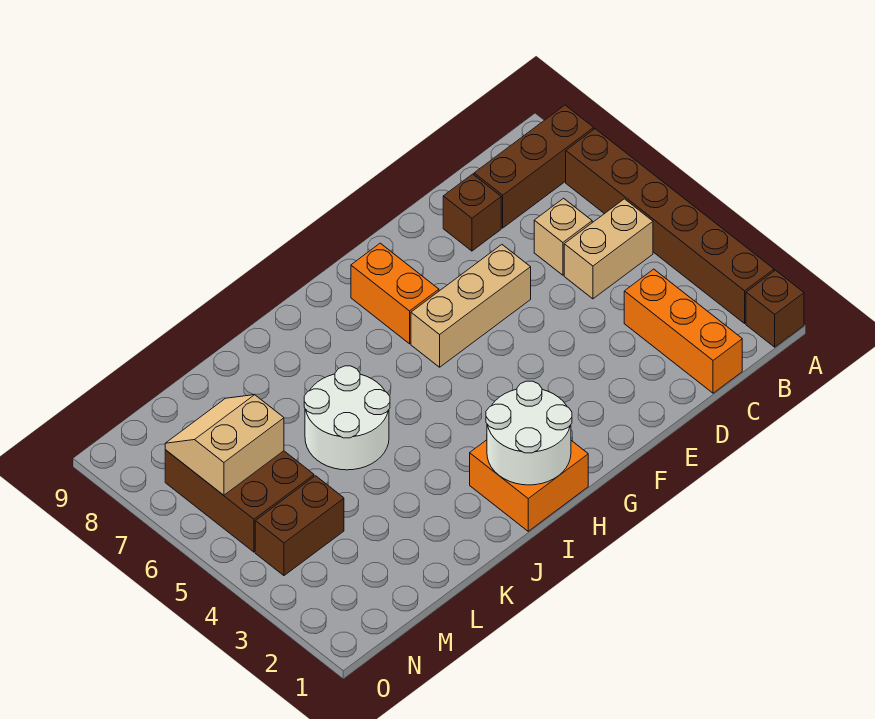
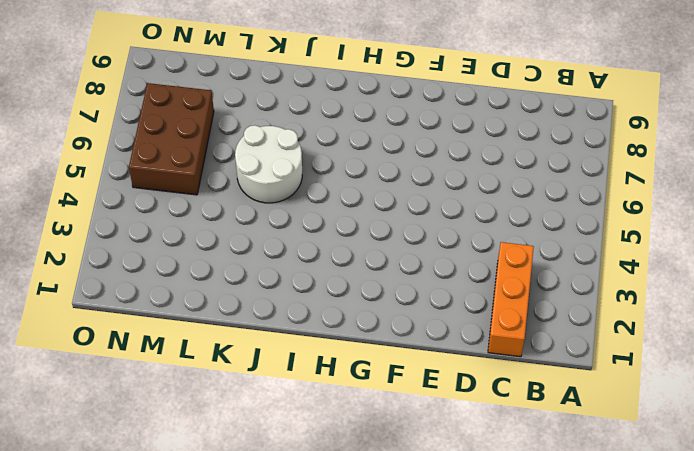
none -> brown brick A1 level 1
none -> brown brick A2:A7 level 1
none -> brown brick A8:C8 level 1

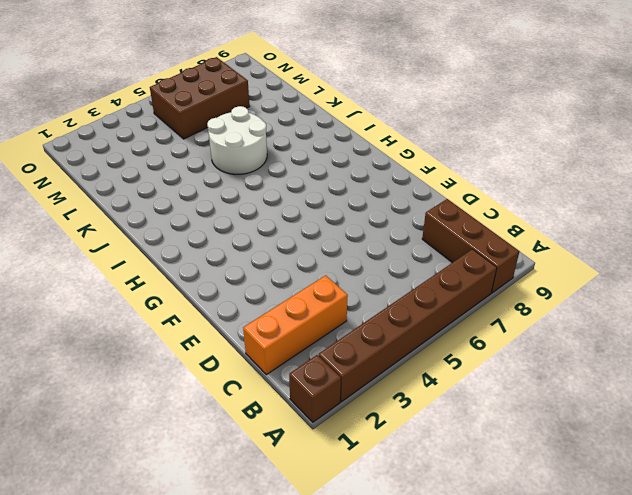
none -> tan brick B5:C5 level 1
none -> tan brick C6 level 1
none -> brown brick D8 level 1

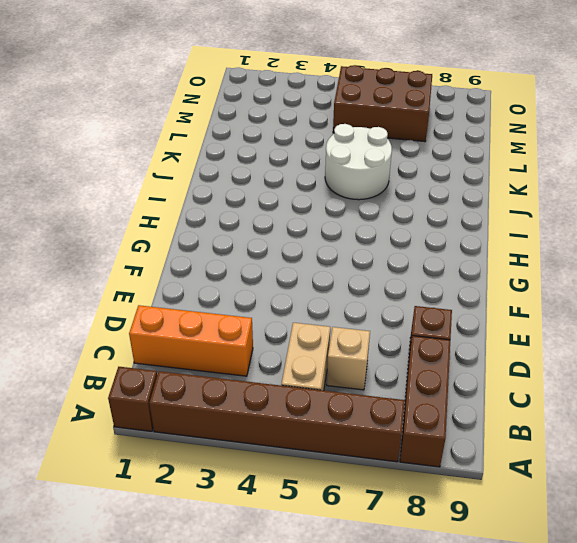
none -> tan brick E6:G6 level 1
none -> orange brick G7:G8 level 1
none -> orange brick H1:I2 level 1

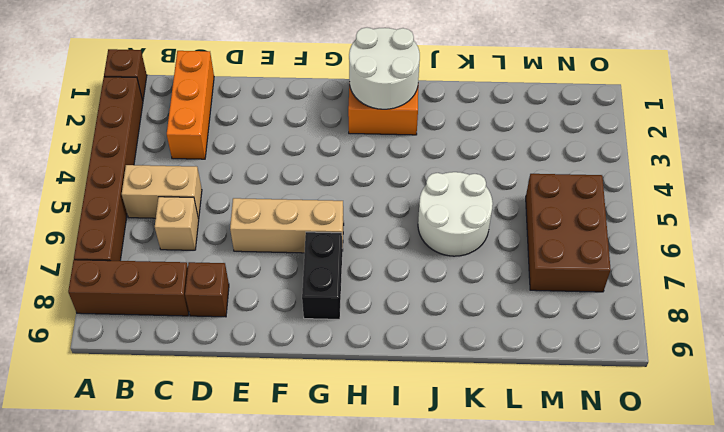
black brick G7:G8 level 1 -> orange brick G7:G8 level 1
none -> brown brick M4:N4 level 1
none -> tan slope M6:N7 level 2 top 6

